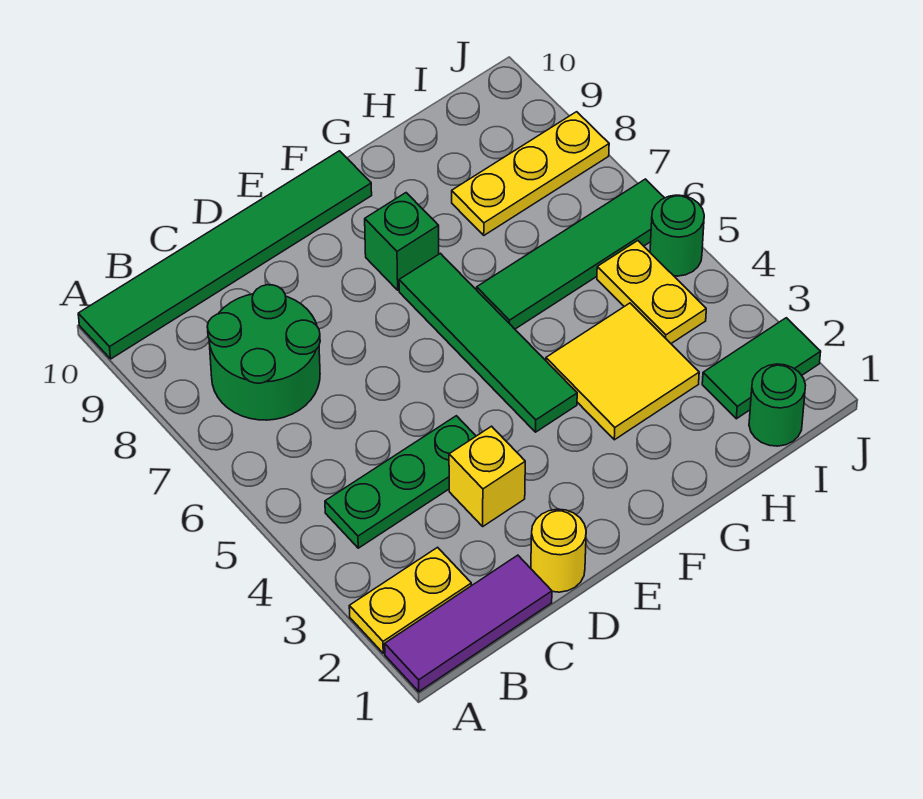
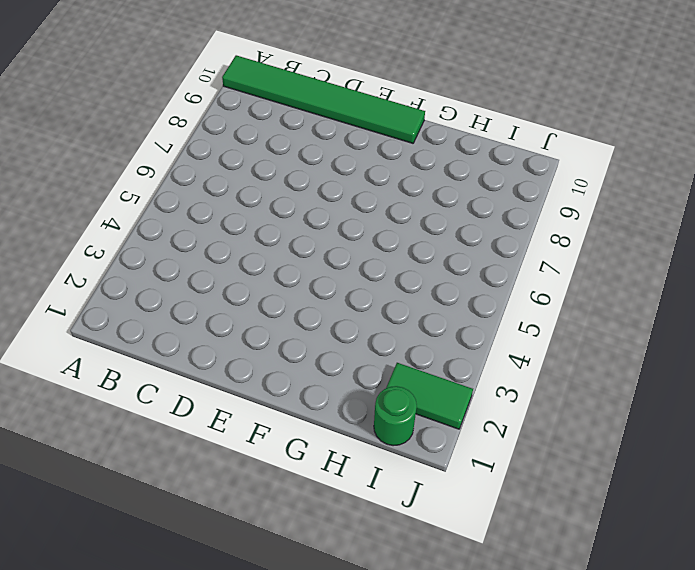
none -> purple tile A1:C1 level 1
none -> yellow plate A2:B2 level 1
none -> green plate B4:D4 level 1

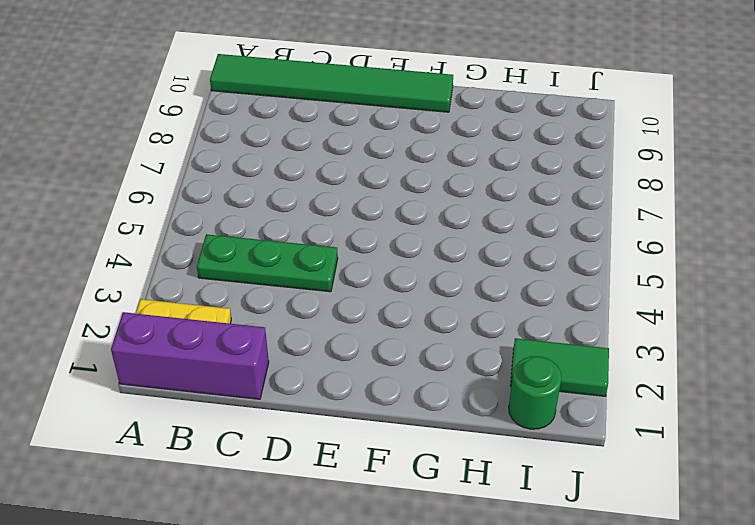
purple brick A1:C1 level 1 -> purple tile A1:C1 level 1
none -> green round brick B7:C8 level 1
none -> yellow round brick D1 level 1
none -> yellow brick D3 level 1

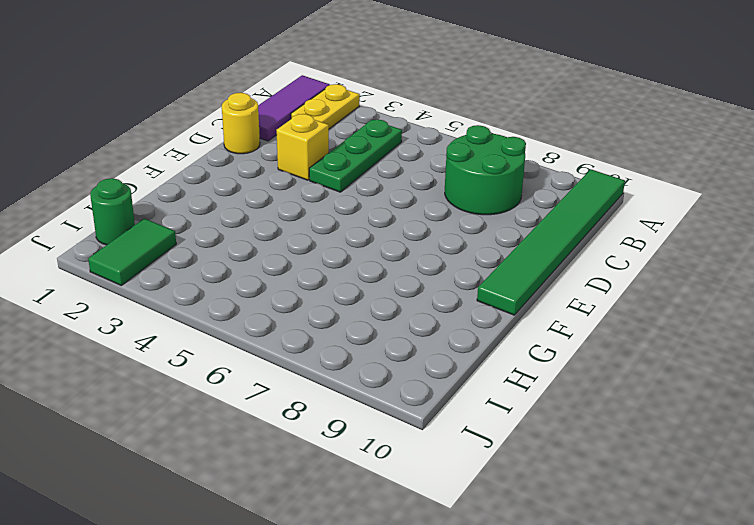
none -> green tile F4:F7 level 1
none -> green brick F8 level 1
none -> yellow tile G3:H4 level 1

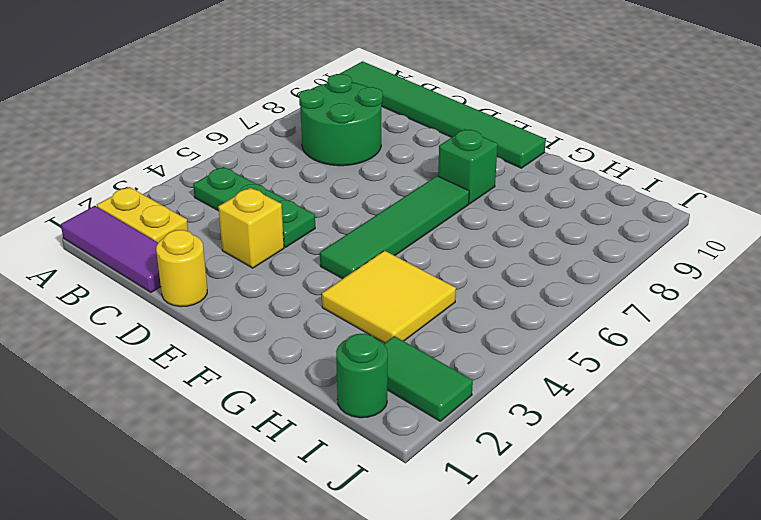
none -> green tile G6:J6 level 1
none -> yellow plate H8:J8 level 1
none -> yellow plate I4:I5 level 1

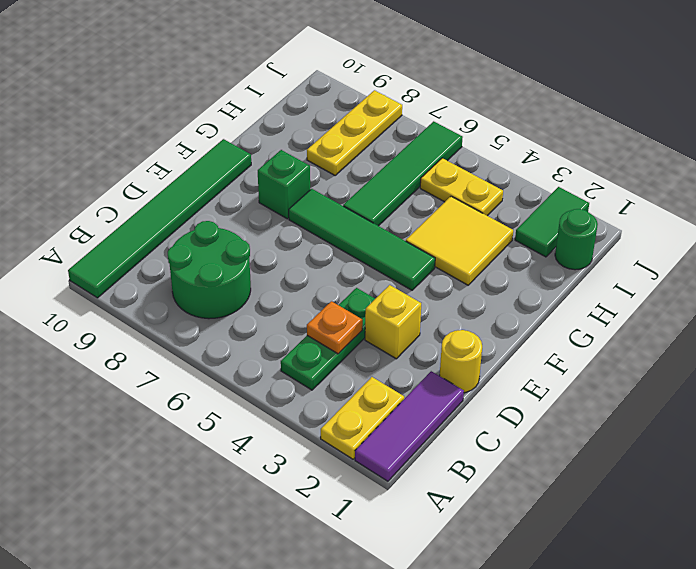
orange plate C4 level 2 -> none
none -> green round brick J5 level 1

